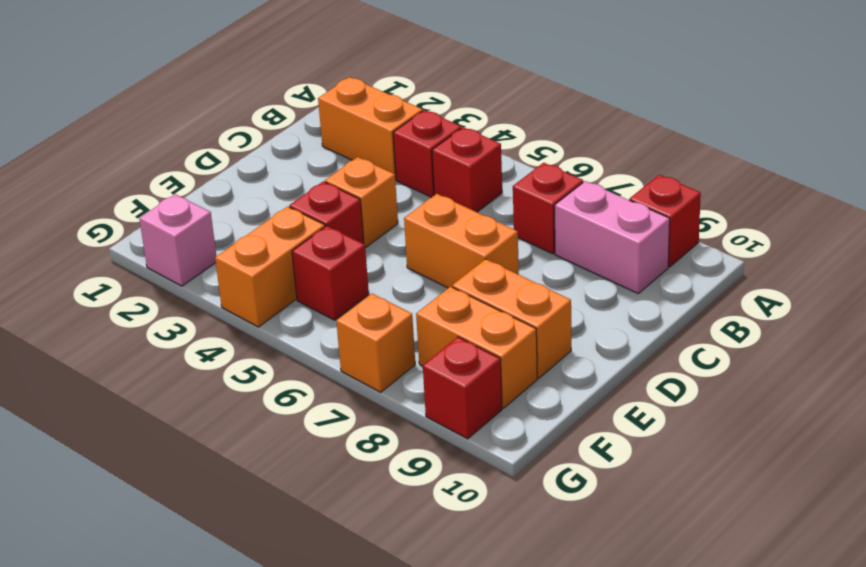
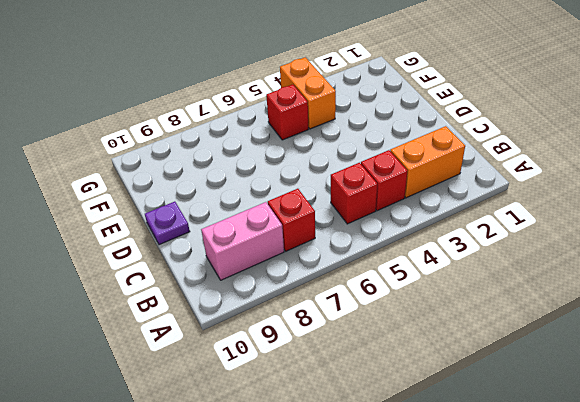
purple plate D10 level 1 -> none
none -> red brick A9 level 1
none -> orange brick D4 level 1
none -> orange brick D6:D7 level 1

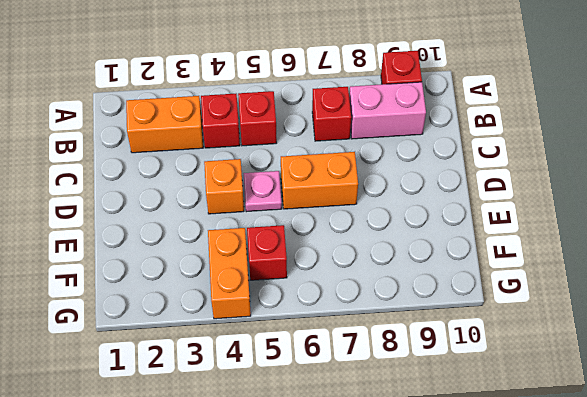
pink plate D5 level 1 -> none
none -> red brick E4 level 1
none -> orange brick E8:E9 level 1
none -> orange brick F8:F9 level 1

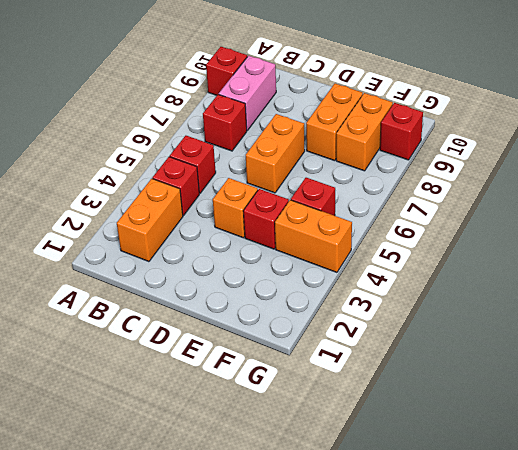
none -> pink brick G2 level 1
none -> orange brick G7 level 1

